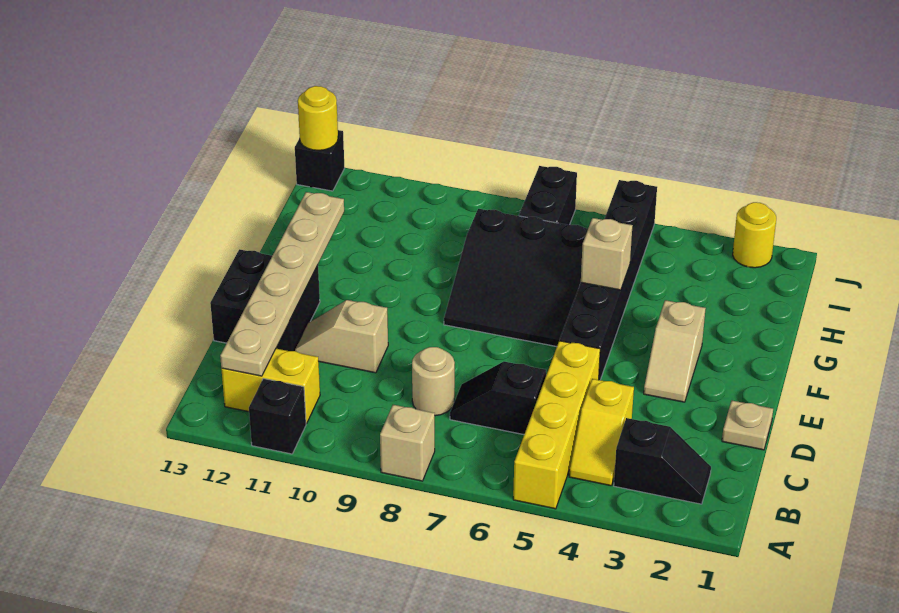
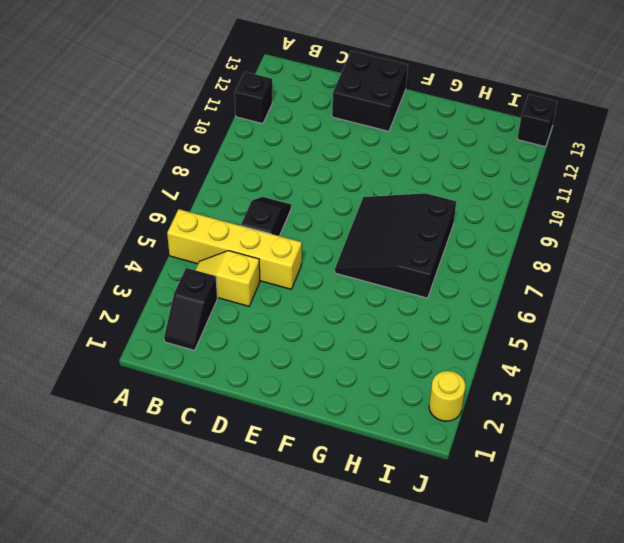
none -> tan brick A8 level 1
none -> yellow brick B11:B12 level 1
none -> tan round brick C8 level 1

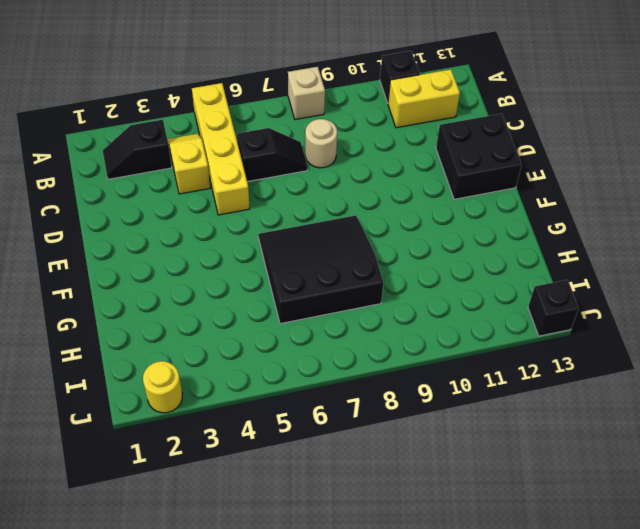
none -> tan plate D1 level 1
none -> tan slope D10:D11 level 1 top 10
none -> tan slope E3:F3 level 1 top F

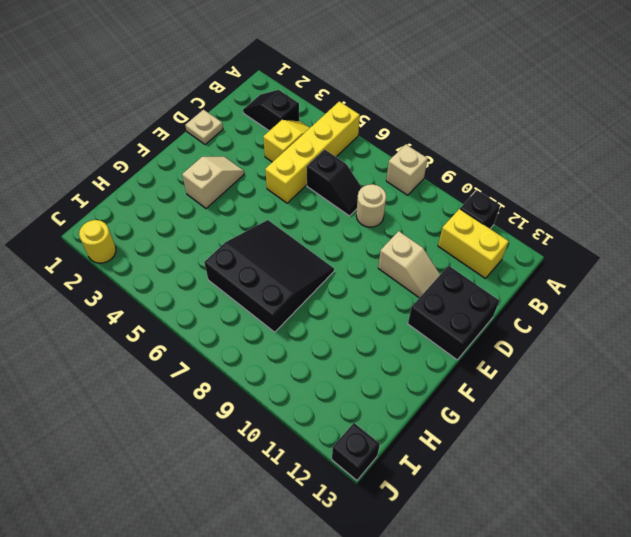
none -> black brick E5:J5 level 1
none -> black brick I7:J7 level 1
none -> tan plate B12:G12 level 2

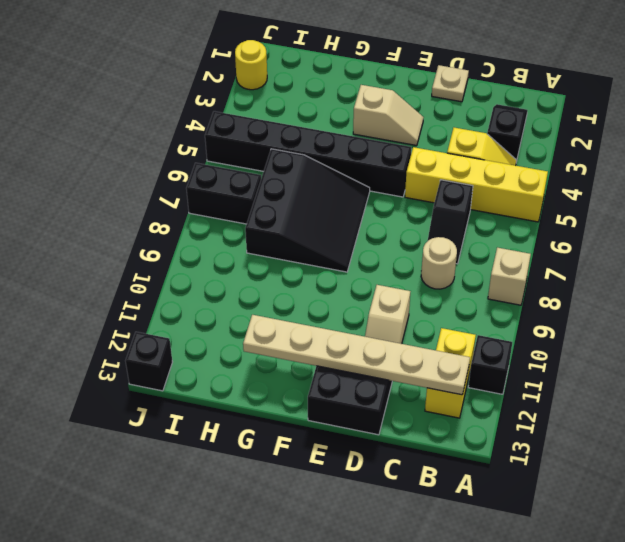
none -> tan brick G5 level 2
none -> yellow round brick J13 level 2

